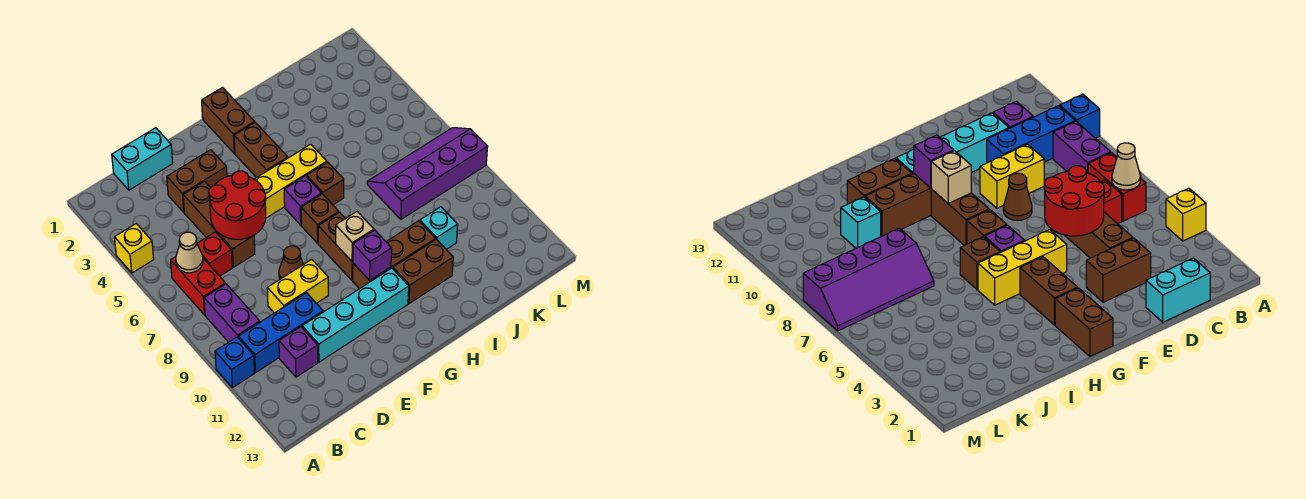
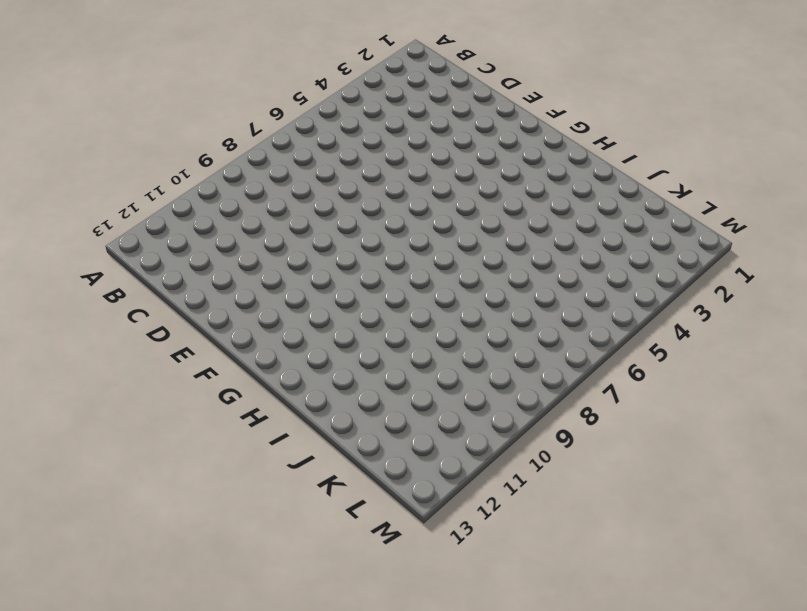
none -> yellow brick A4 level 1
none -> blue brick A10 level 1
none -> red brick B6:B7 level 1

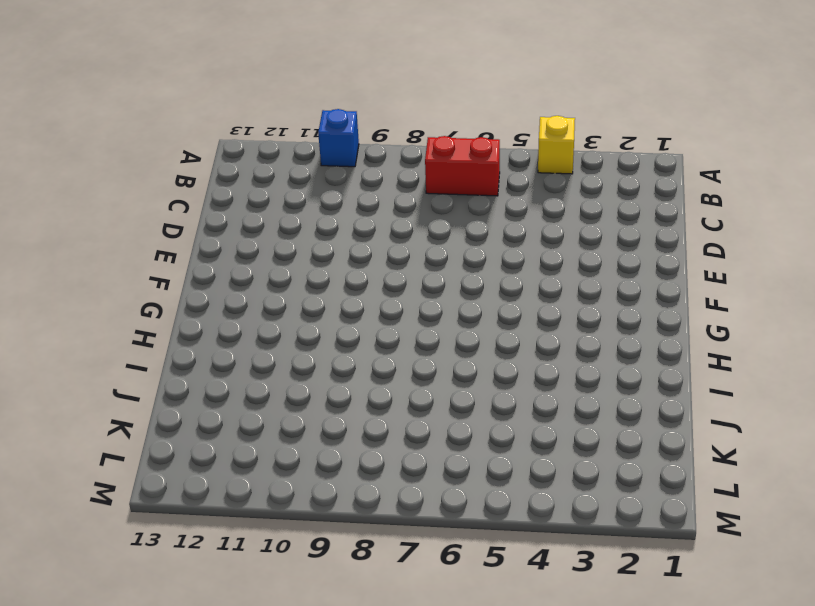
none -> purple brick B8:B9 level 1
none -> blue brick B10:D10 level 1
none -> cyan brick C1:D1 level 1

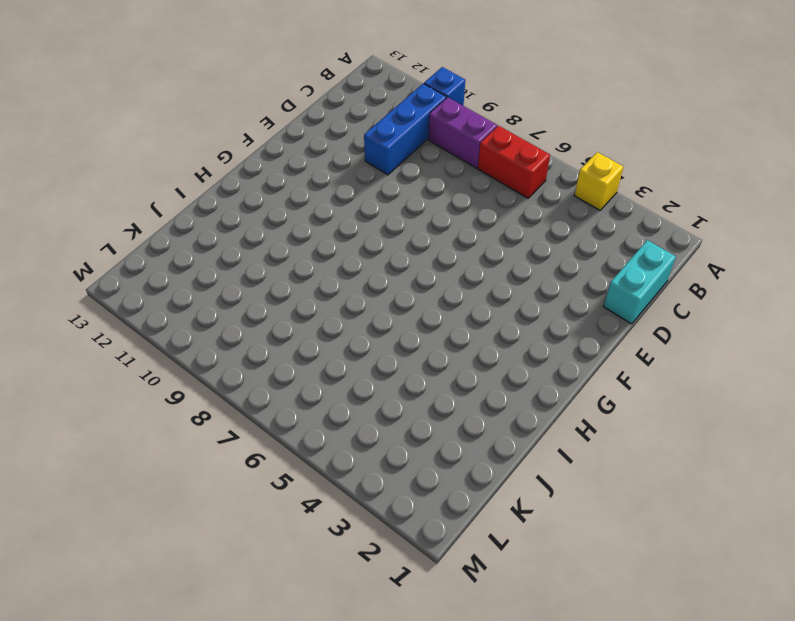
none -> red brick C6 level 1
none -> purple brick C11 level 1
none -> brown brick D3:E3 level 1

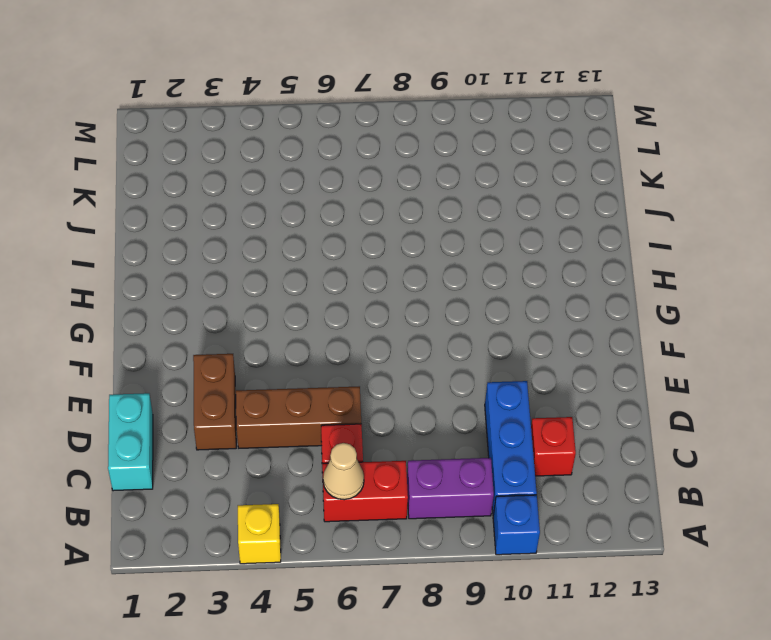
red brick C11 level 1 -> purple brick C11 level 1
none -> yellow brick D9:E9 level 1
none -> cyan brick D11:G11 level 1
none -> brown cone E8 level 1

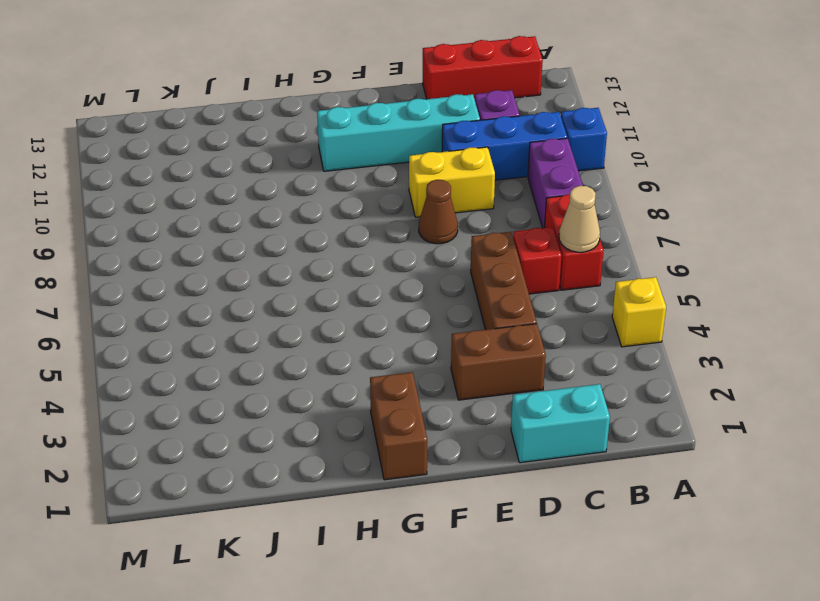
red brick B13:D13 level 1 -> none
none -> yellow brick F5:H5 level 1
none -> brown brick G3:G4 level 1
none -> purple brick G6 level 1

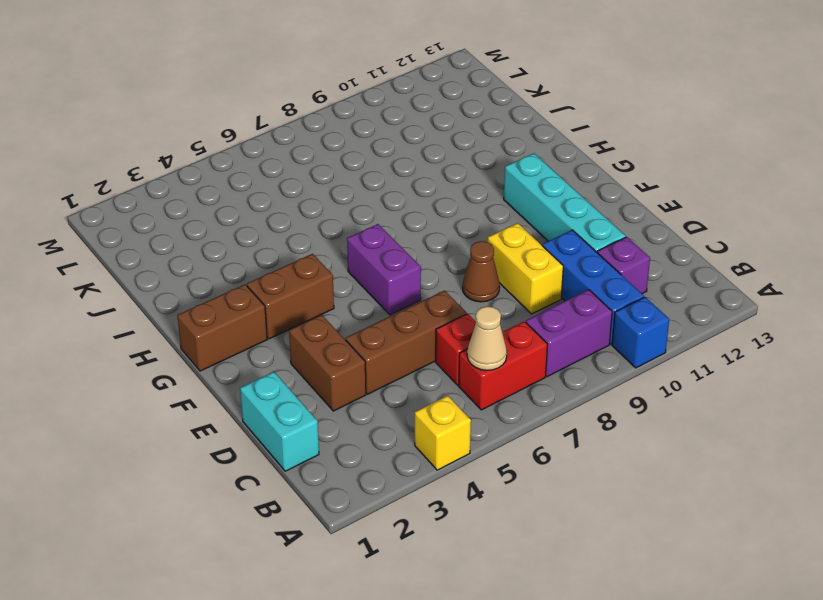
purple brick F6:G6 level 1 -> purple brick G6 level 1
none -> yellow brick F5:H5 level 1
none -> brown brick G7 level 1
none -> brown brick G8:G9 level 1

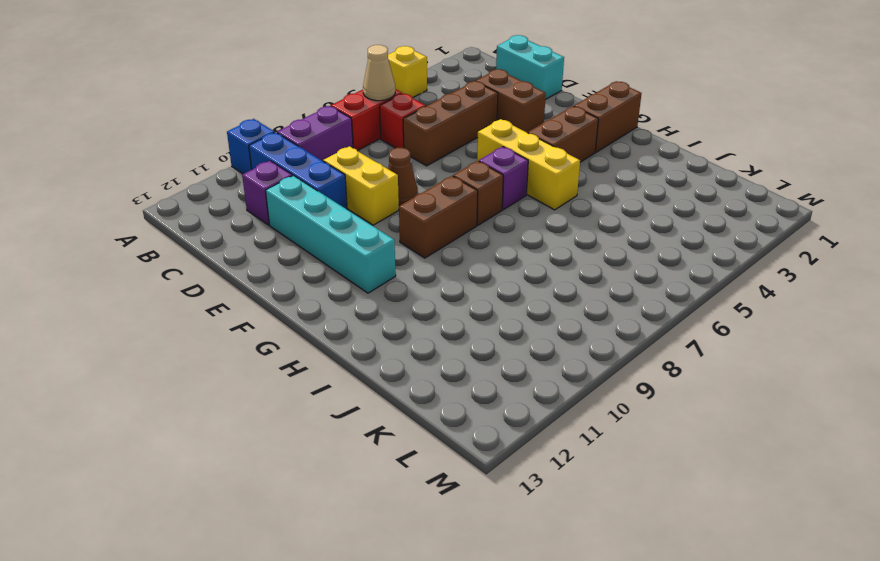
none -> brown brick G10:I10 level 1
none -> brown brick H6 level 1
none -> brown brick H11:I11 level 1

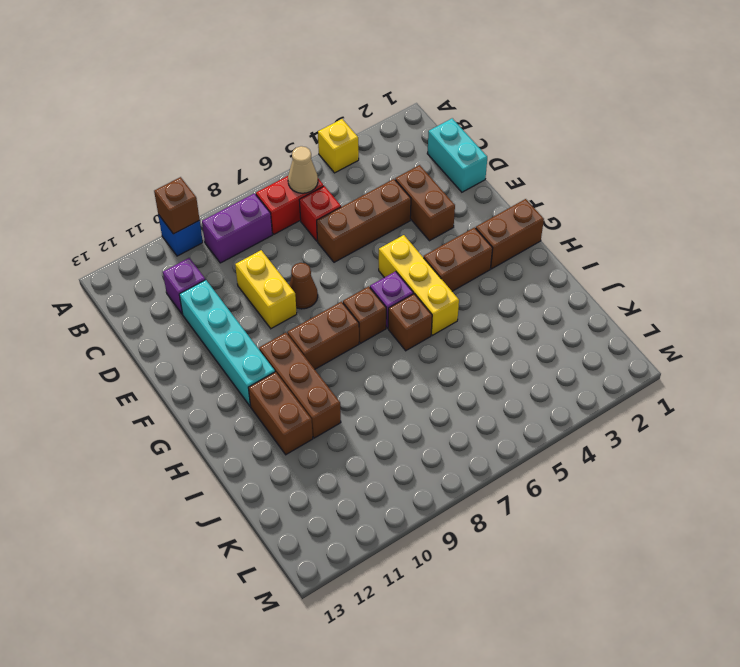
brown brick A10 level 2 -> none
none -> blue brick B10:D10 level 1
none -> purple slope J7:M8 level 1 top 8
none -> cyan brick J10 level 1

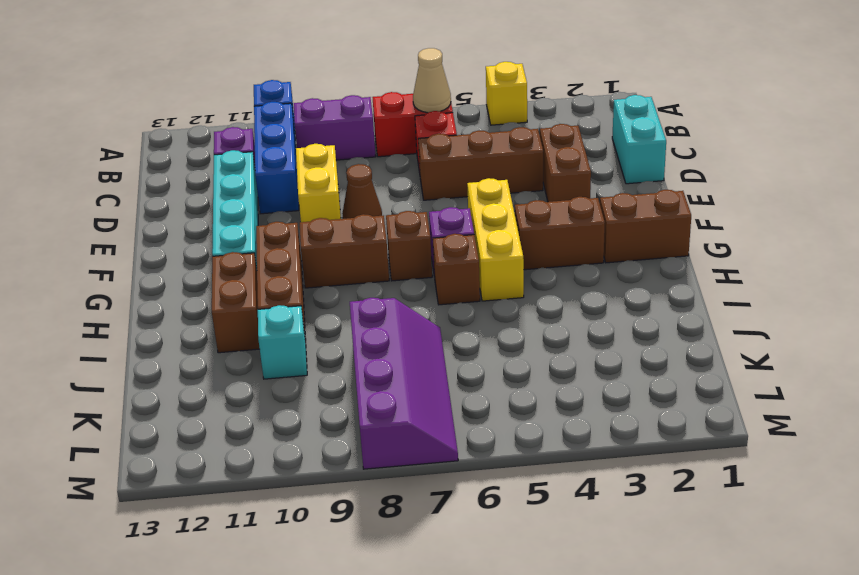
none -> red round brick D5:E6 level 2
none -> tan brick G9 level 2
none -> purple brick G10 level 2

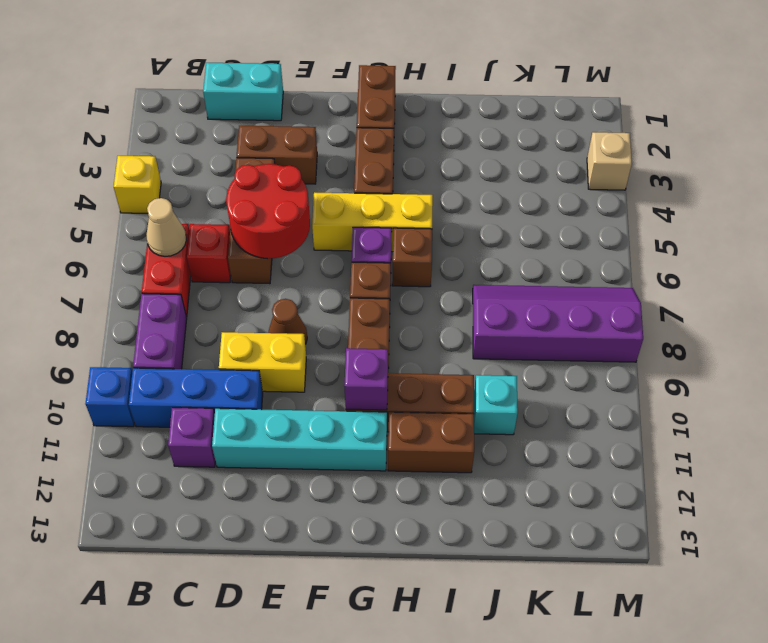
tan brick M3 level 1 -> tan brick G9 level 2

